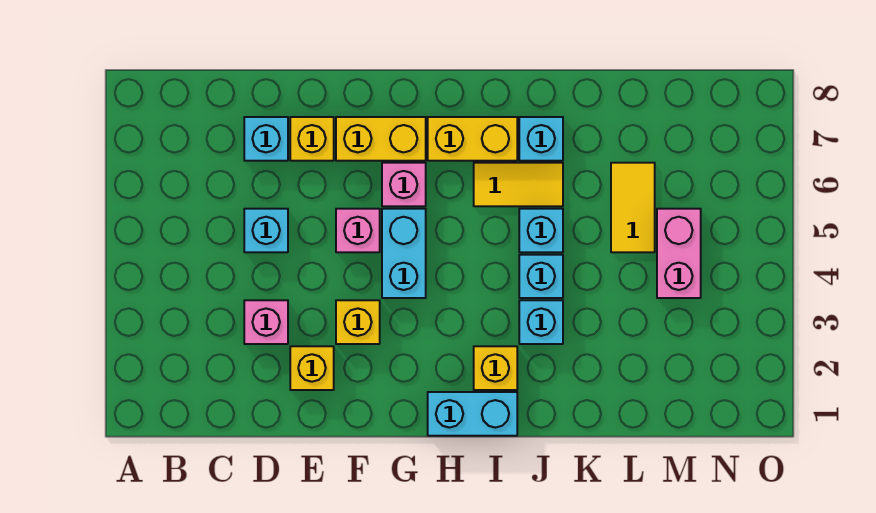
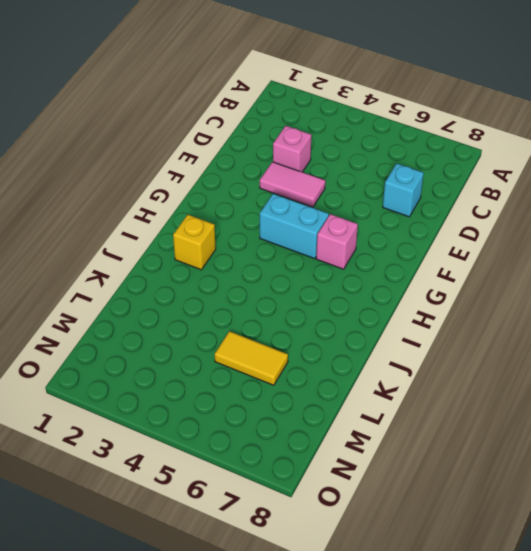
pink tile E3:E4 level 1 -> none
none -> cyan brick D5 level 1
none -> yellow brick E2 level 1
none -> yellow brick E7 level 1

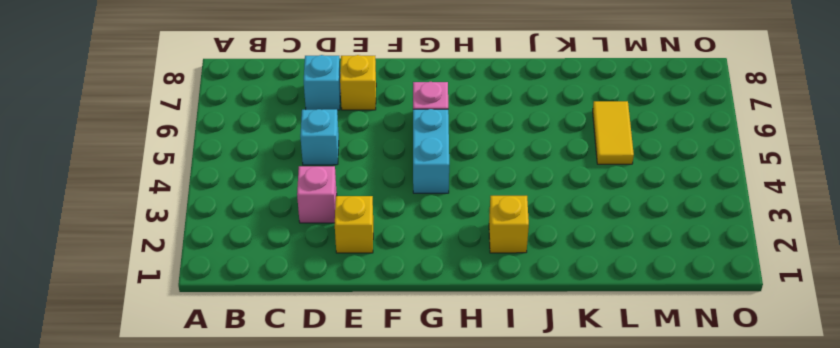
none -> yellow brick F3 level 1
none -> pink brick F5 level 1
none -> yellow brick F7:G7 level 1

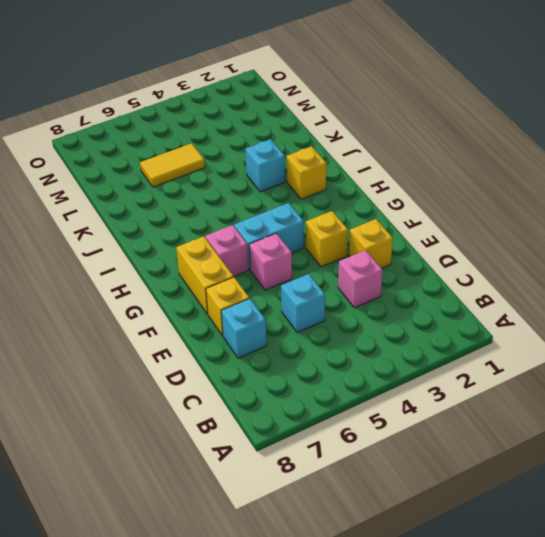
none -> cyan brick H1:I1 level 1
none -> yellow brick H7:I7 level 1
none -> yellow tile I6:J6 level 1

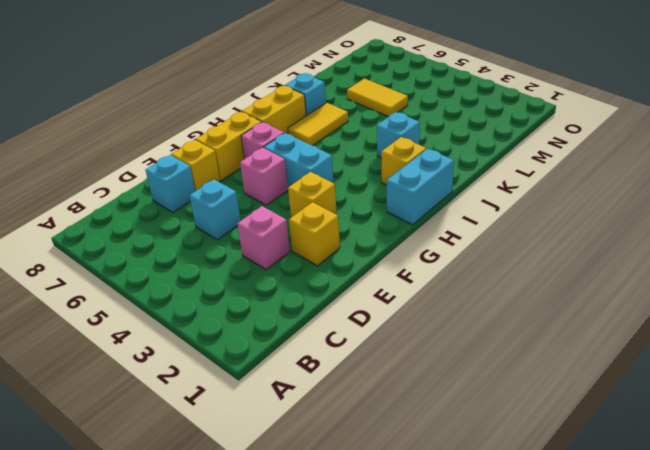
none -> cyan brick J4 level 1
none -> cyan brick J5 level 1
none -> pink brick M4:M5 level 1

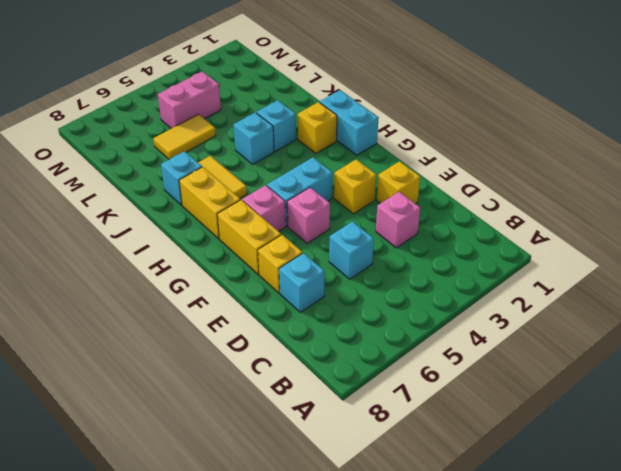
none -> cyan brick J5 level 1

